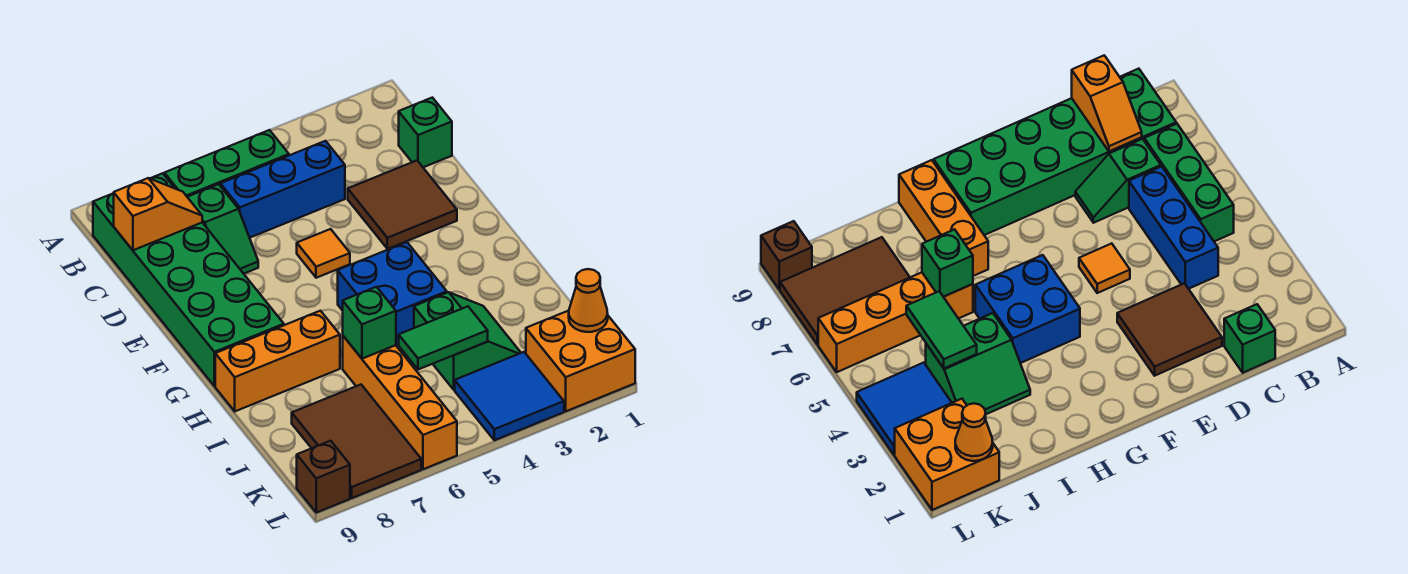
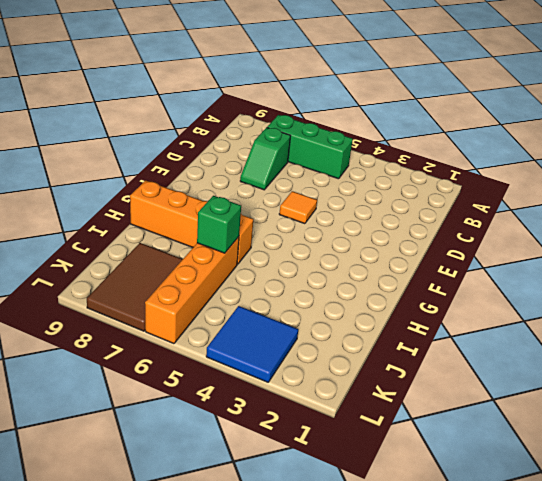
orange brick H6:H9 level 1 -> orange brick H7:H9 level 1
none -> green brick B8:G9 level 1
none -> green brick C1 level 1
none -> blue brick C4:C6 level 1

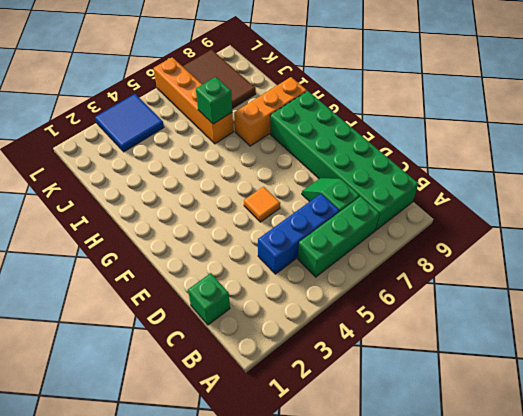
none -> brown tile D2:E3 level 1
none -> blue brick G4:H5 level 1
none -> green slope I3:J4 level 1 top 4

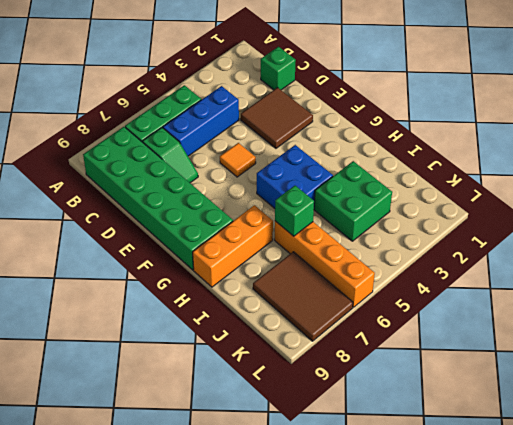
green brick I3:J4 level 1 -> green slope I3:J4 level 1 top 4
none -> orange brick K1:L2 level 1
none -> blue tile K3:L4 level 1
none -> brown brick L9 level 1

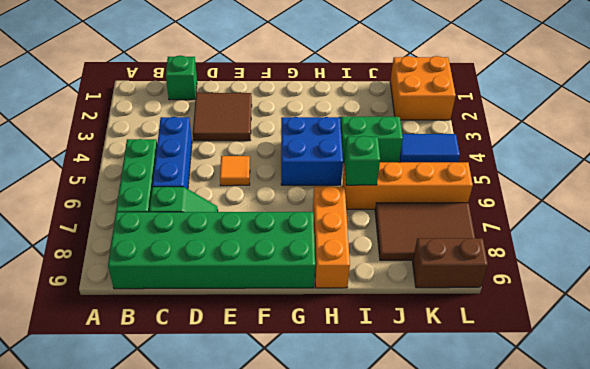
blue tile K4:L4 level 1 -> blue tile K3:L4 level 1
brown brick K9:L9 level 1 -> brown brick L9 level 1
none -> orange slope C8:C9 level 2 top 9
none -> green tile J4:J5 level 2
none -> orange cone K1 level 2

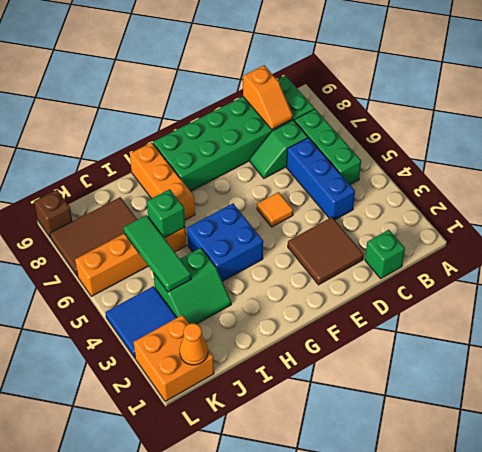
green tile J4:J6 level 2 -> green tile J4:J5 level 2

